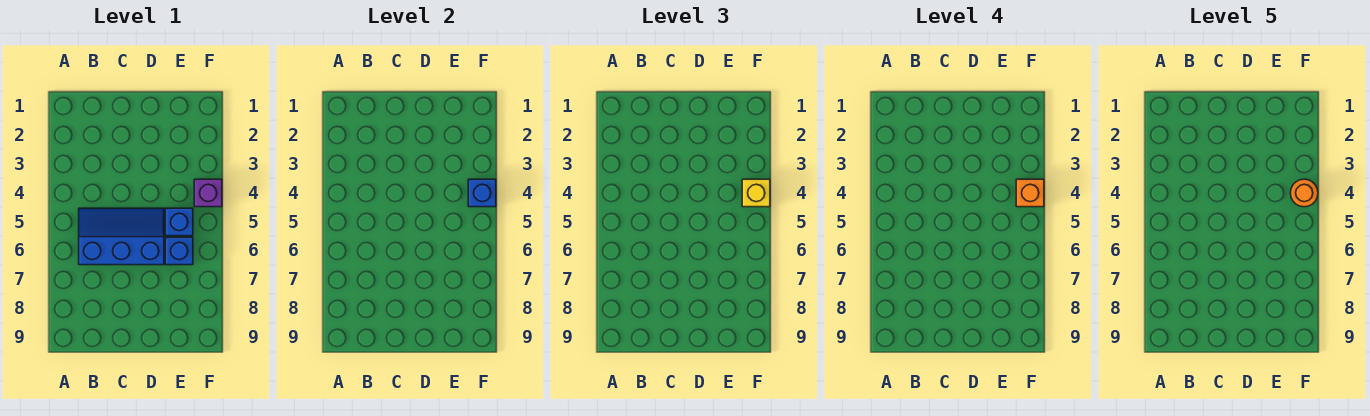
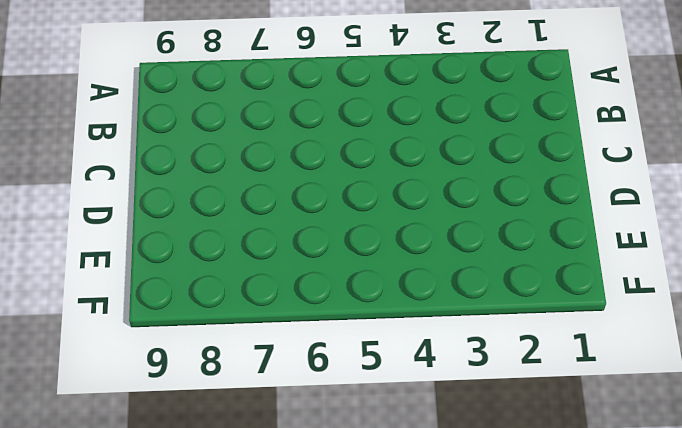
none -> blue slope B5:D6 level 1 top 6
none -> blue brick E5 level 1

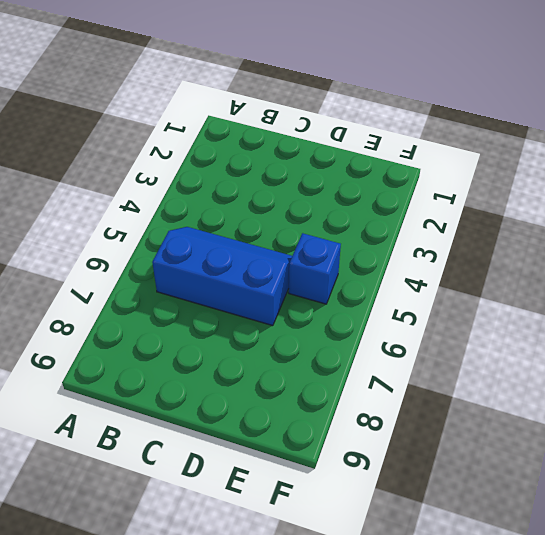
none -> blue brick E6 level 1
none -> purple brick F4 level 1

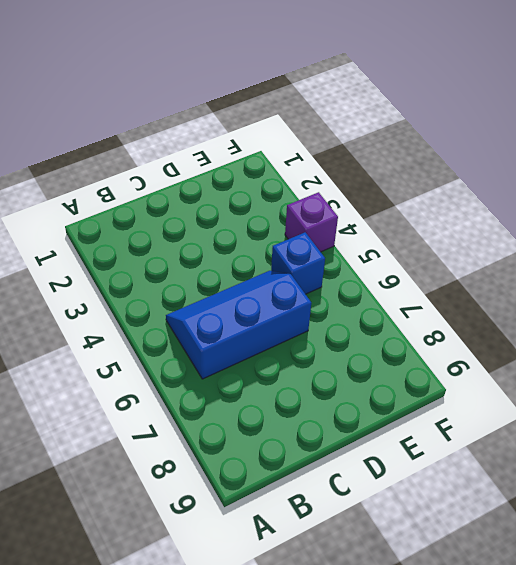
none -> blue brick E6 level 1
none -> blue brick F4 level 2

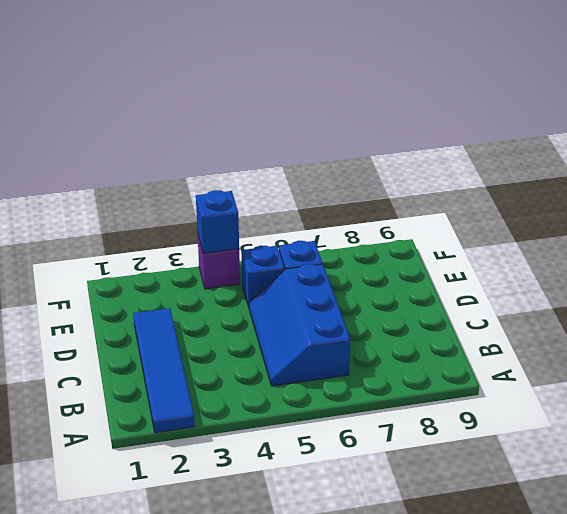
blue tile A2:D2 level 1 -> none
none -> yellow brick F4 level 3
none -> orange brick F4 level 4

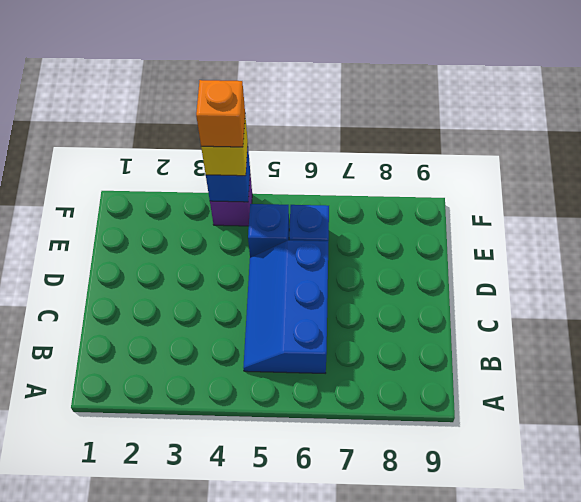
none -> orange round brick F4 level 5

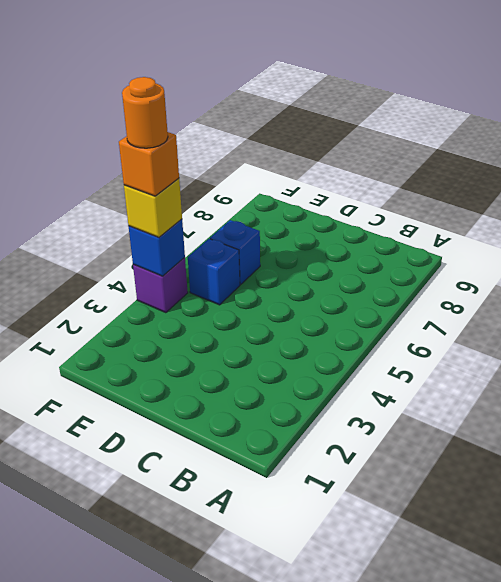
none -> blue slope B5:D6 level 1 top 6

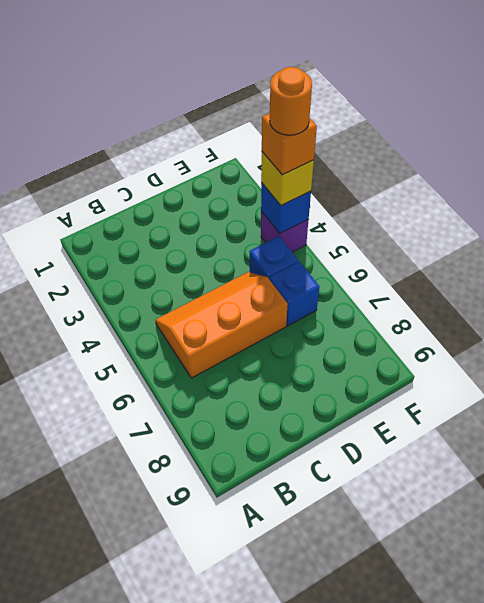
orange slope B5:D6 level 1 top 6 -> blue slope B5:D6 level 1 top 6

